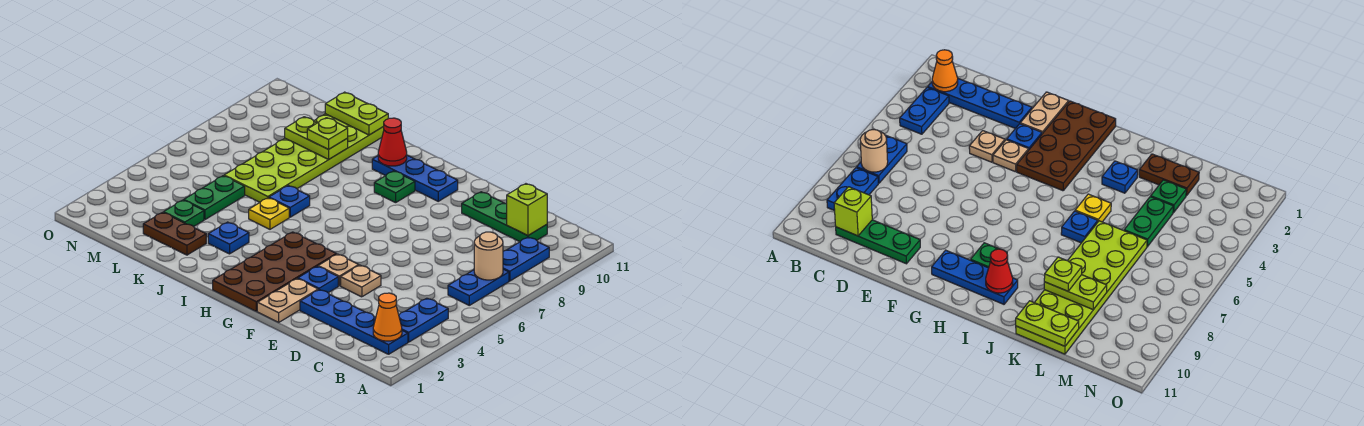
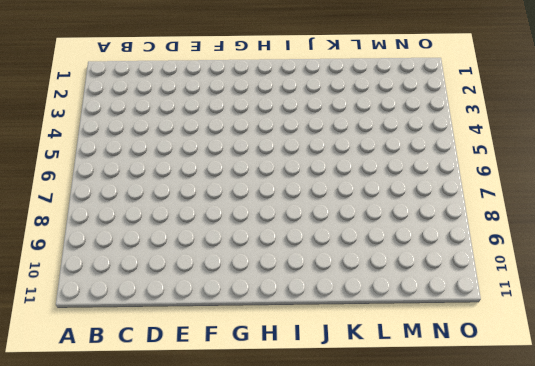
none -> blue plate B2:E2 level 1
none -> blue plate B3:B4 level 1
none -> blue plate B6:B7 level 1

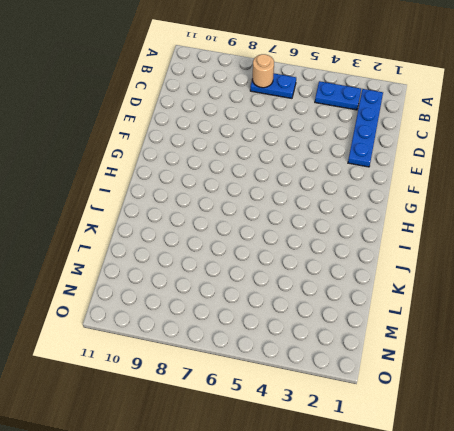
none -> blue plate B8:B9 level 1
none -> green plate C10:E10 level 1
none -> tan plate E4 level 1

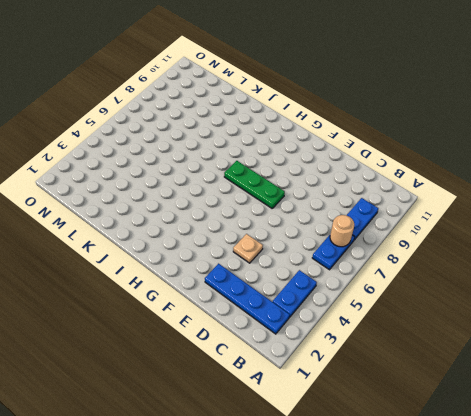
green plate F7:H7 level 1 -> green plate C10:E10 level 1
none -> tan plate F1:F2 level 1
none -> blue plate F3 level 1
none -> tan plate F4 level 1

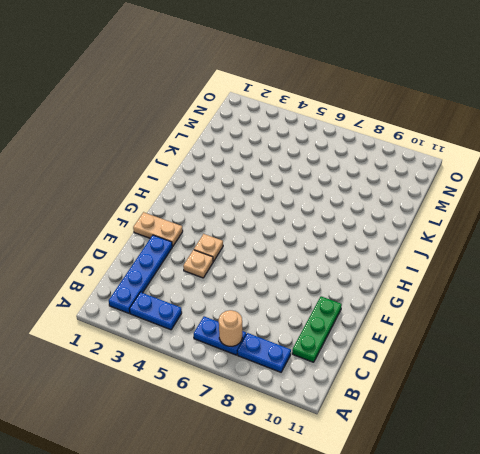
none -> blue plate F3 level 1
none -> brown plate G1:H4 level 1
none -> blue plate G10:I10 level 1

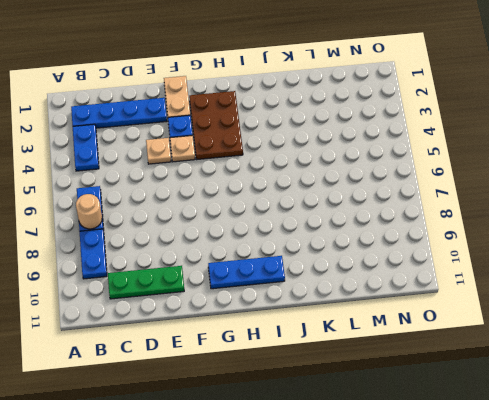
brown plate G2:H4 level 1 -> brown plate G1:H4 level 1
none -> green plate H9 level 1
none -> blue plate J3 level 1
none -> yellow plate J5 level 1

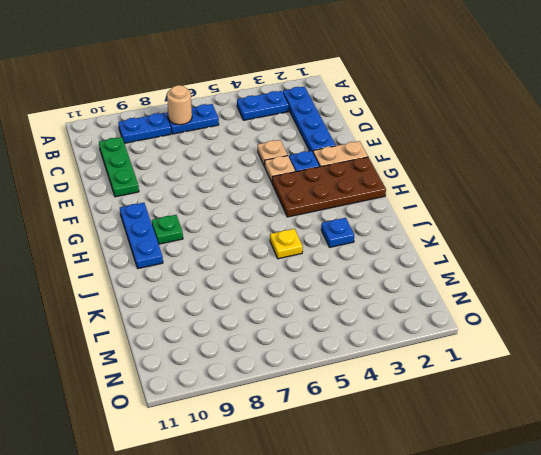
none -> blue plate J6 level 1
none -> brown plate K2:L2 level 1
none -> lime plate K6:L11 level 1

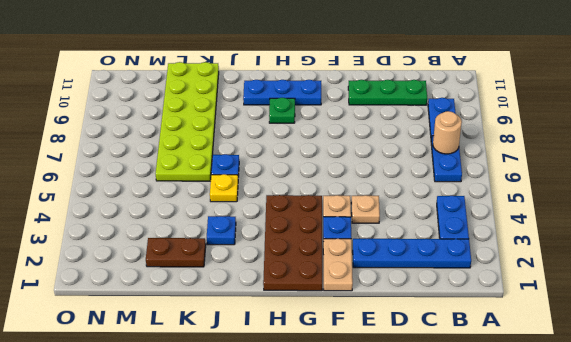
none -> green plate L3 level 1
none -> green plate L4:L5 level 1
none -> orange cone B2 level 2

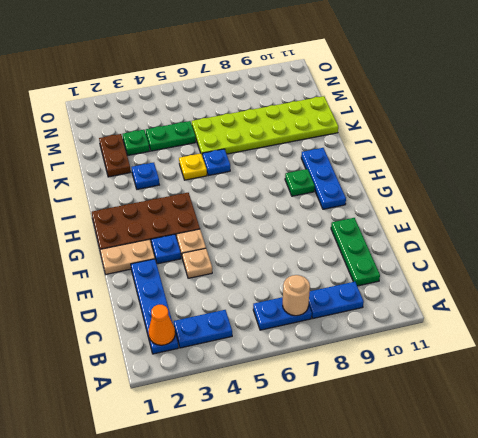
none -> lime brick C10 level 2
none -> red cone I10 level 2
none -> lime plate K9:L9 level 2

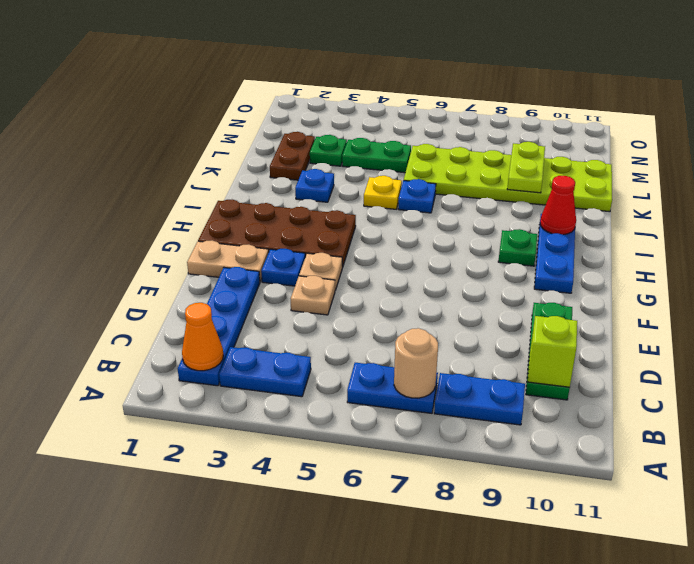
none -> lime plate K11:L11 level 2
none -> lime plate K9 level 3

